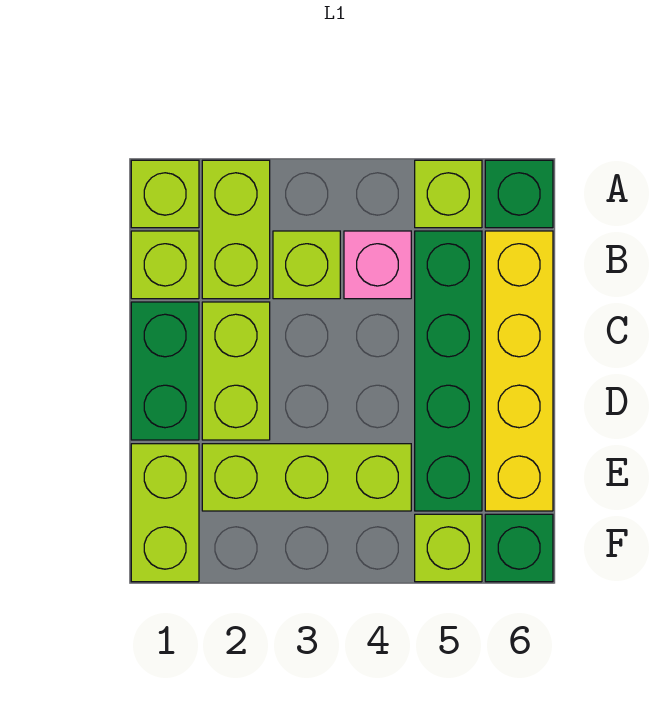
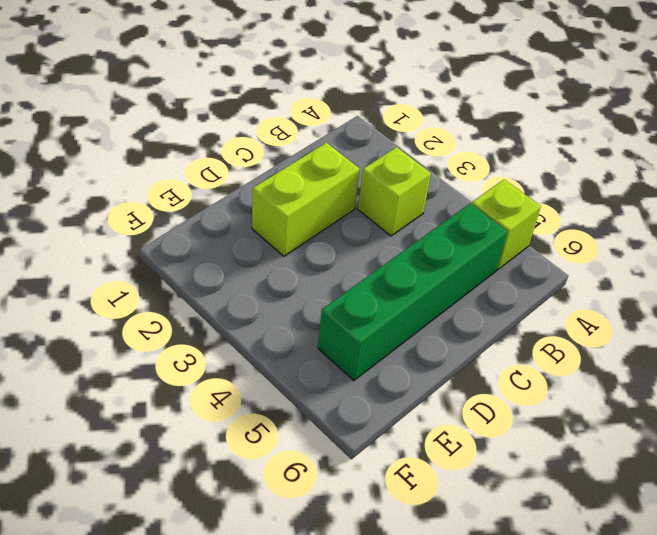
none -> lime brick A1 level 1
none -> lime brick A2:B2 level 1
none -> green brick A6 level 1

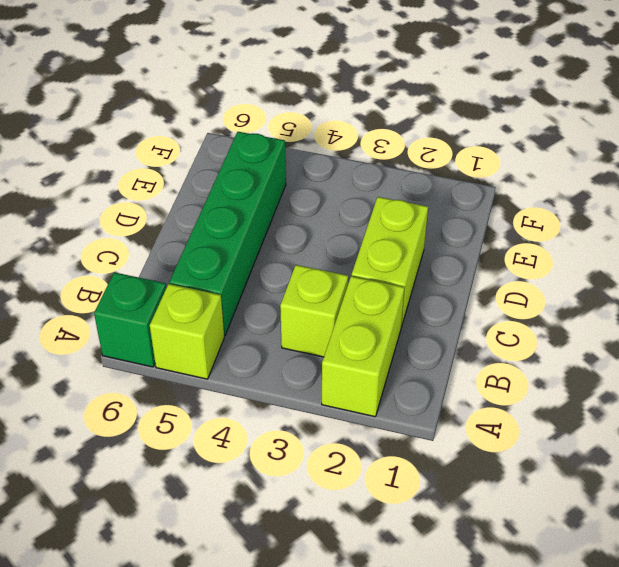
none -> lime brick A1 level 1
none -> lime brick B1 level 1
none -> pink brick B4 level 1

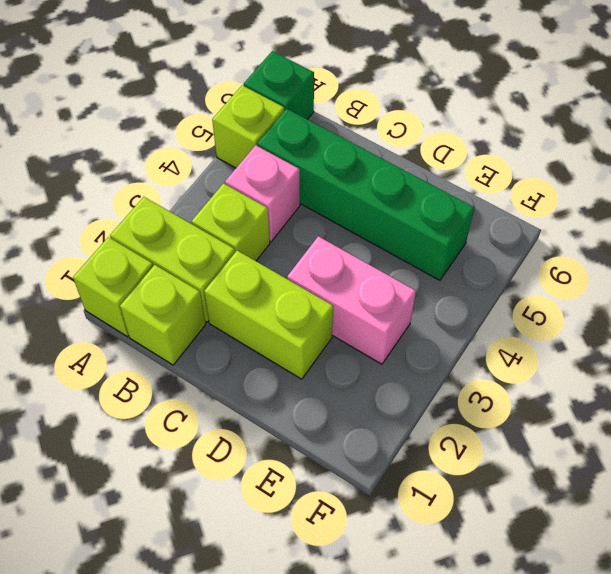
pink brick D3:E3 level 1 -> lime brick E2:E4 level 1
none -> yellow brick B6:E6 level 1
none -> green brick C1:D1 level 1
none -> lime brick E1:F1 level 1

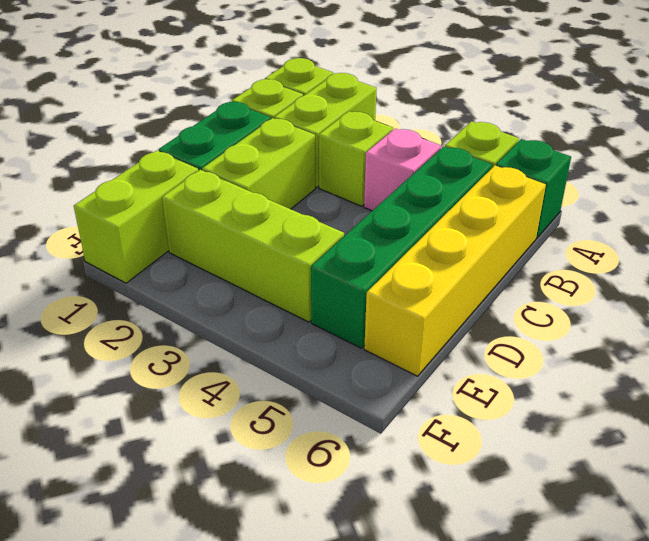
none -> lime brick F5 level 1
none -> green brick F6 level 1

